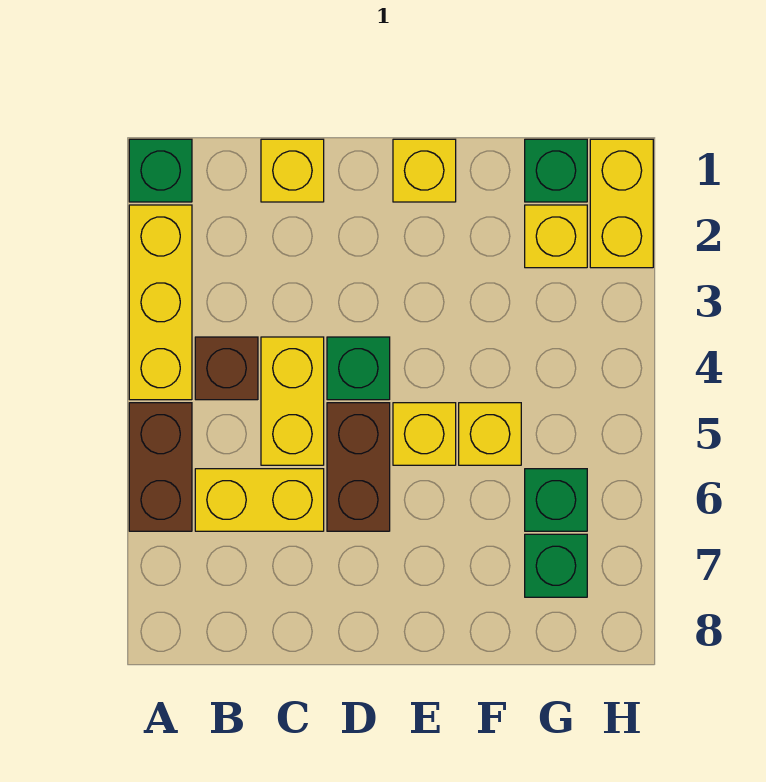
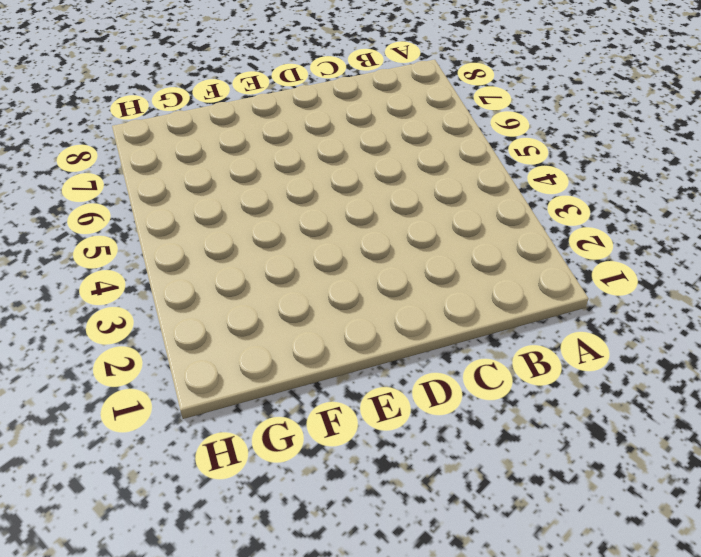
none -> green brick A1 level 1
none -> yellow brick A2:A4 level 1
none -> brown brick A5:A6 level 1

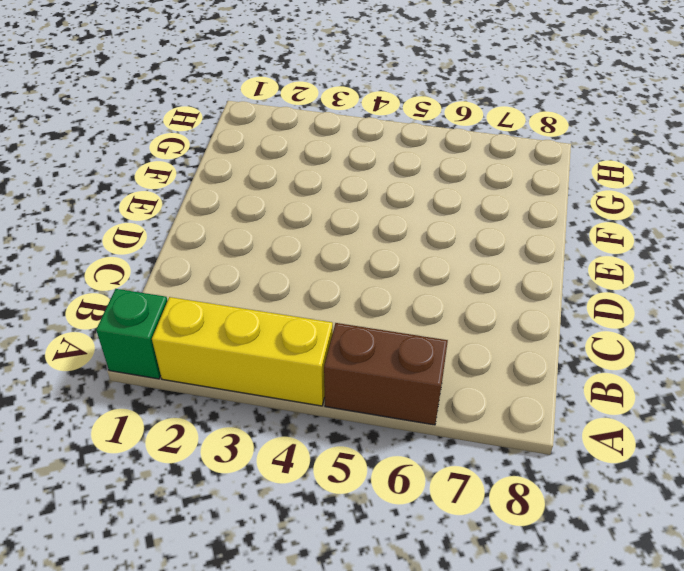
none -> brown brick B4 level 1
none -> yellow brick B6:C6 level 1
none -> yellow brick C1 level 1

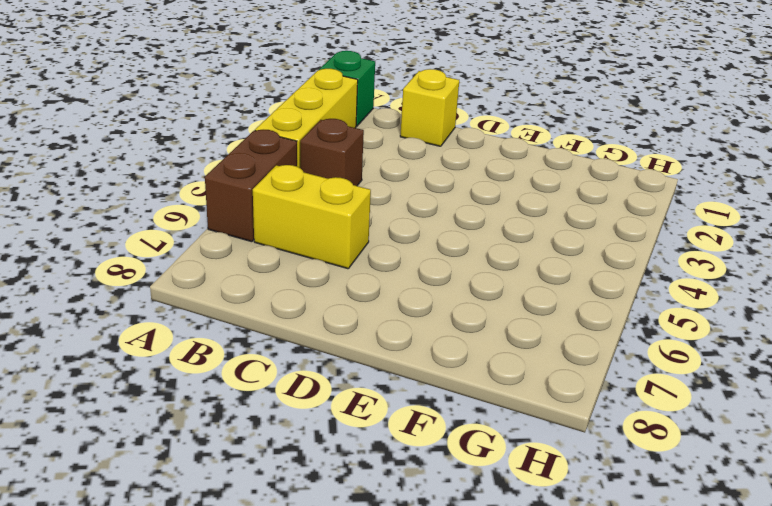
none -> yellow brick C4:C5 level 1
none -> green brick D4 level 1
none -> brown brick D5:D6 level 1

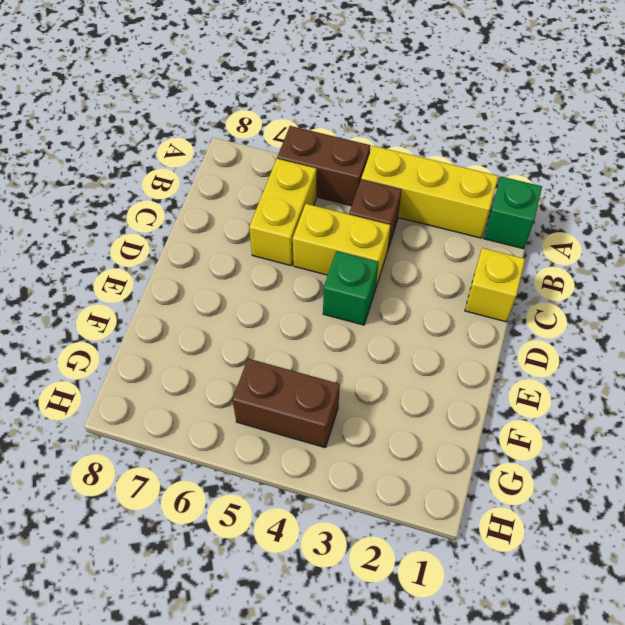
brown brick G4:G5 level 1 -> brown brick D5:D6 level 1
none -> yellow brick E1 level 1
none -> yellow brick E5 level 1
none -> yellow brick F5 level 1

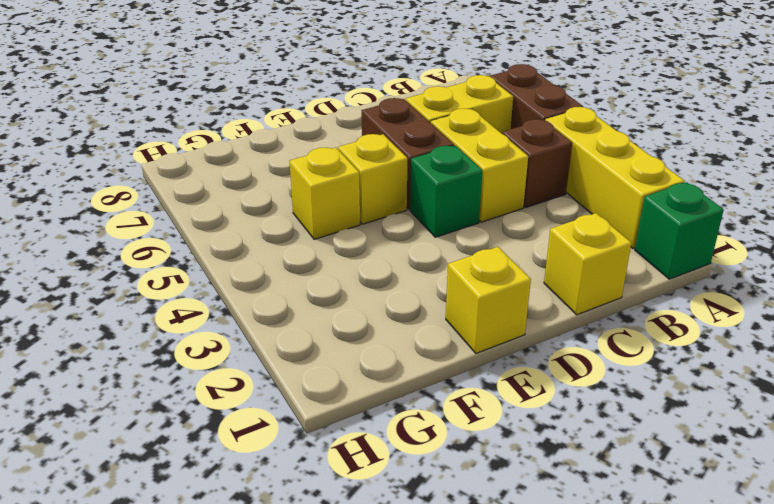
none -> green brick G1 level 1
none -> yellow brick G2 level 1
none -> green brick G6 level 1

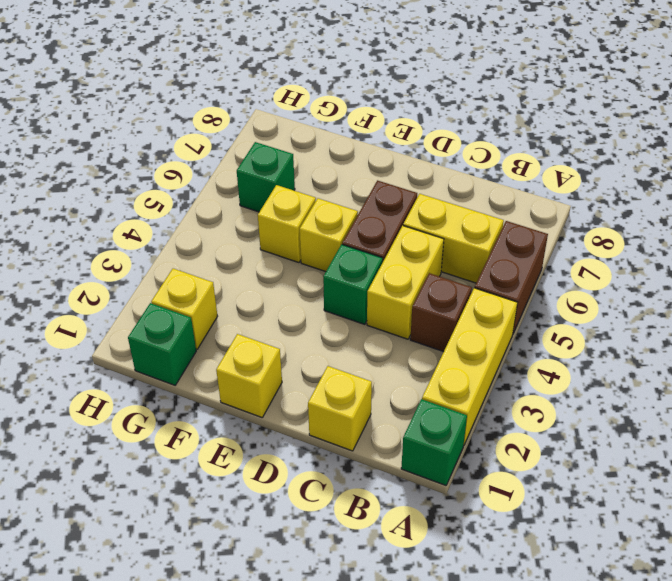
none -> green brick G7 level 1
none -> yellow brick H1:H2 level 1

